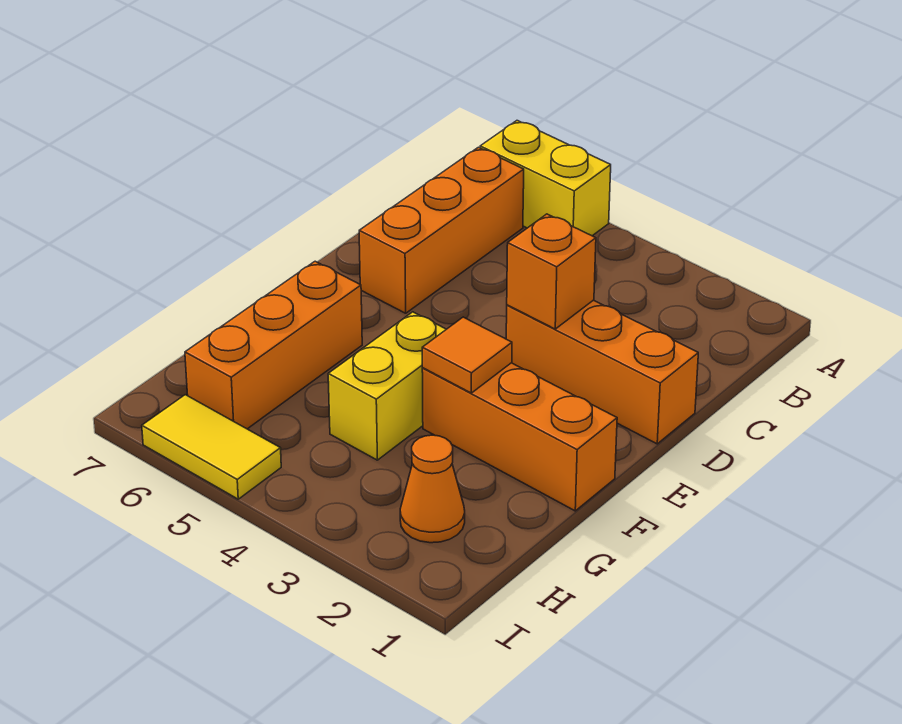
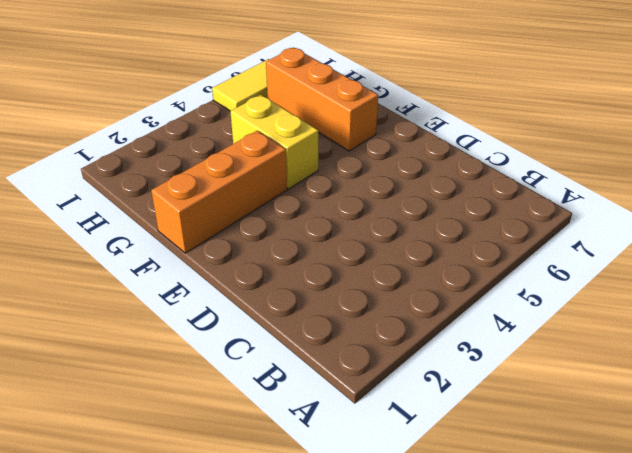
none -> yellow brick A5:A6 level 1
none -> orange brick B6:D6 level 1

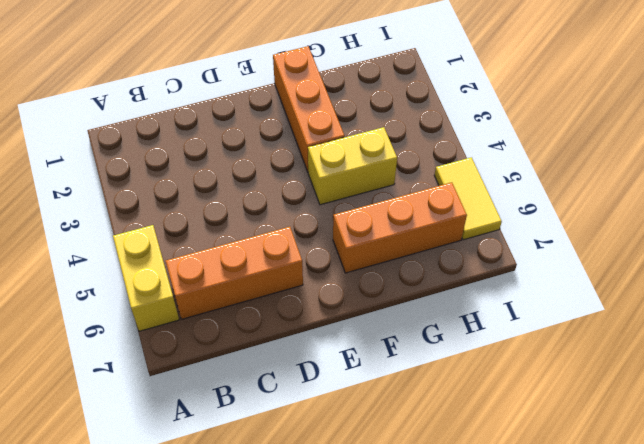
none -> orange brick D1:D3 level 1
none -> orange cone H2 level 1

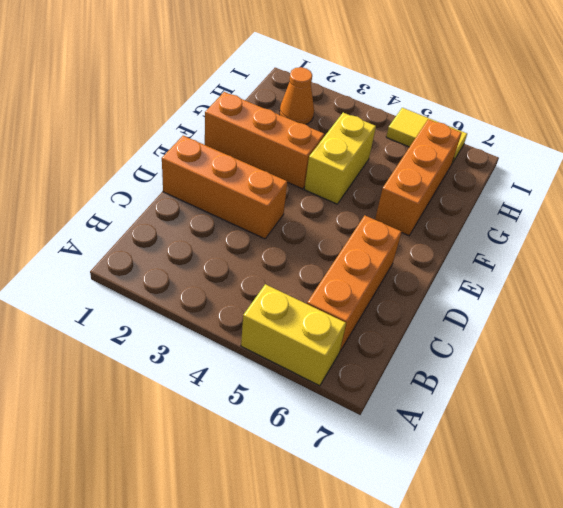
none -> orange brick D3 level 2
none -> orange tile F3 level 2

